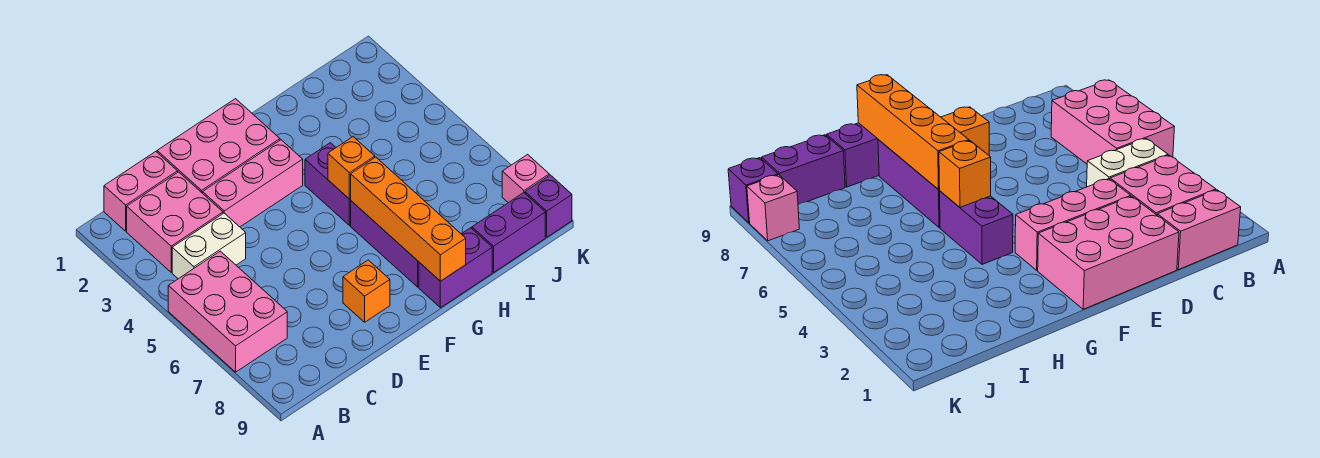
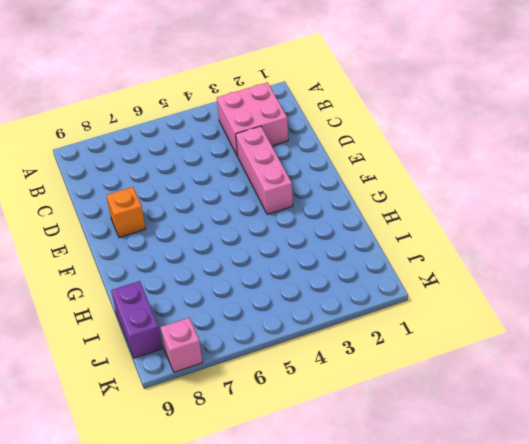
none -> pink brick A5:B7 level 1
none -> pink brick B1:C1 level 1
none -> white brick B4:C4 level 1

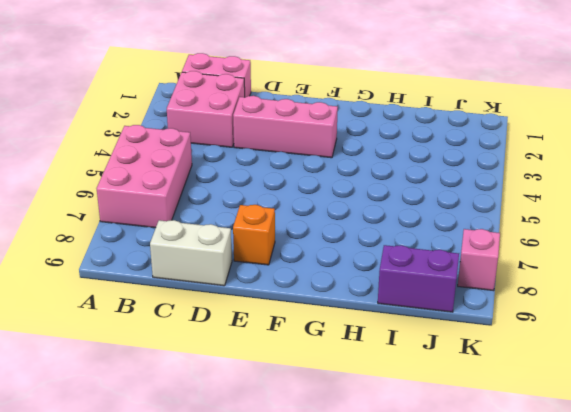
white brick C9:D9 level 1 -> white brick B4:C4 level 1
none -> pink brick D1:F2 level 1
none -> purple brick G4:G5 level 1
none -> purple brick G6:G8 level 1

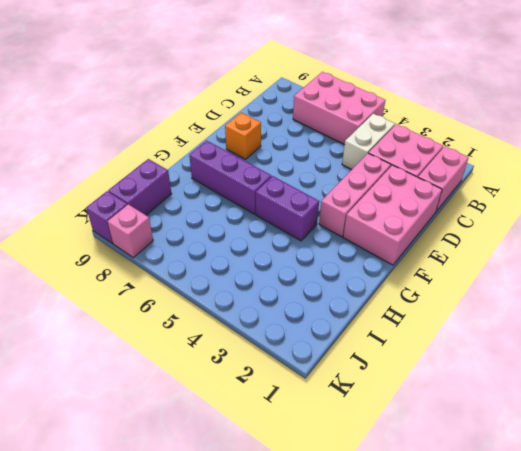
none -> purple brick G9:H9 level 1
none -> orange brick G5 level 2
none -> orange brick G6:G9 level 2

